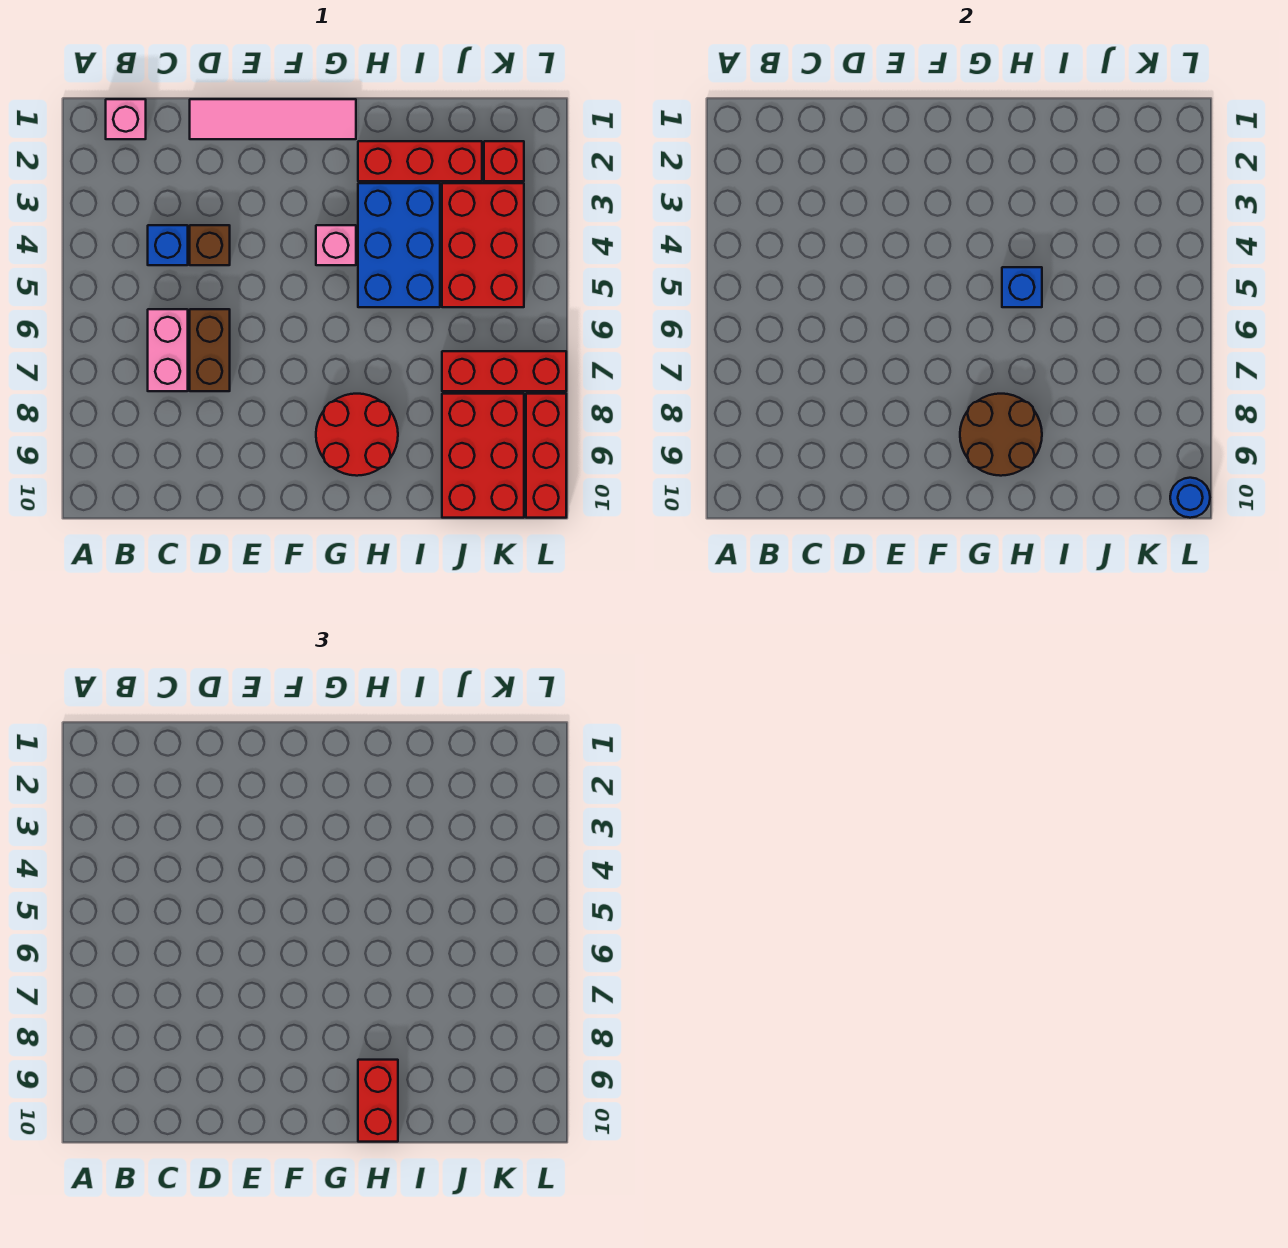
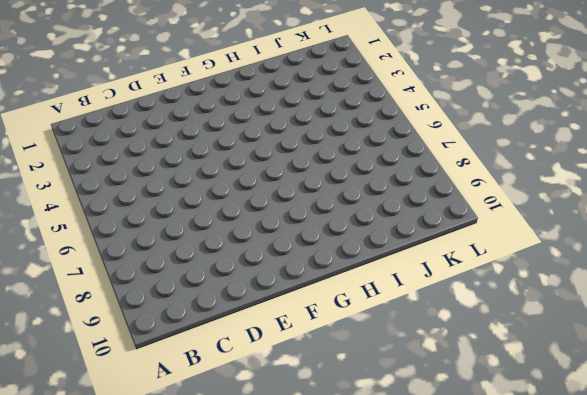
none -> pink brick B1 level 1
none -> blue brick C4 level 1
none -> pink brick C6:C7 level 1

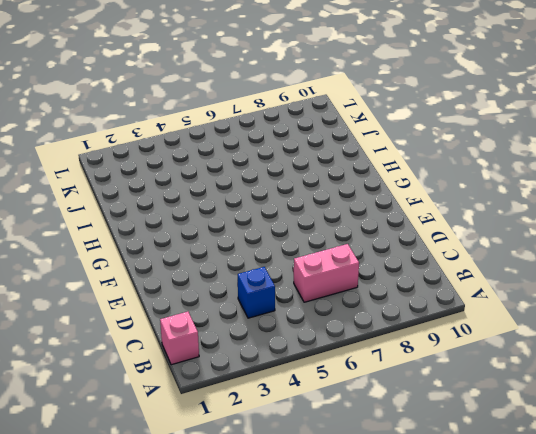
none -> pink tile D1:G1 level 1
none -> brown brick D4 level 1
none -> brown brick D6:D7 level 1

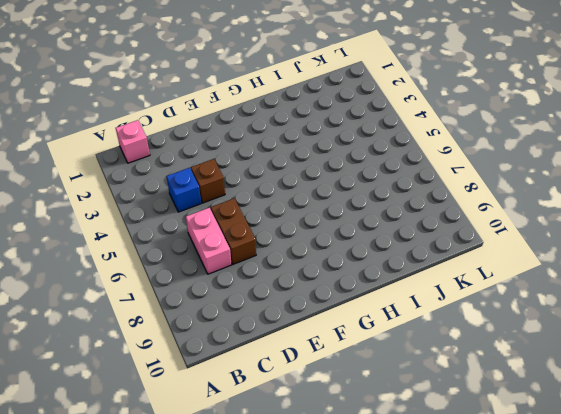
none -> pink tile D1:G1 level 1
none -> pink brick G4 level 1
none -> red round brick G8:H9 level 1

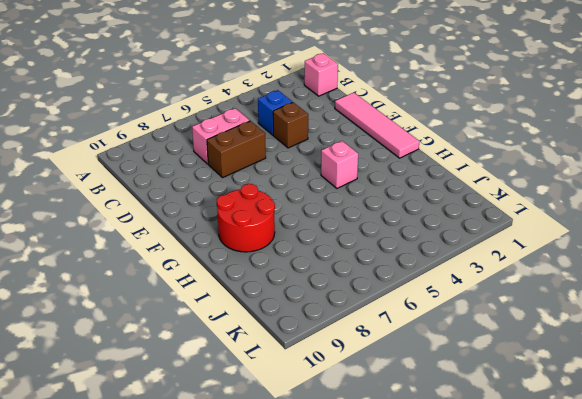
none -> red brick H2:J2 level 1
none -> blue brick H3:I5 level 1
none -> red brick J3:K5 level 1

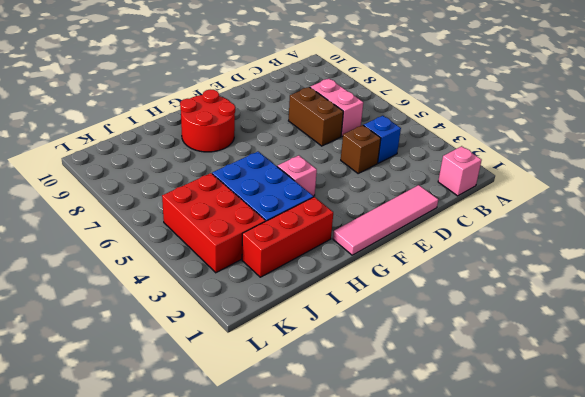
none -> red brick J7:L7 level 1
none -> red brick J8:K10 level 1
none -> red brick K2 level 1

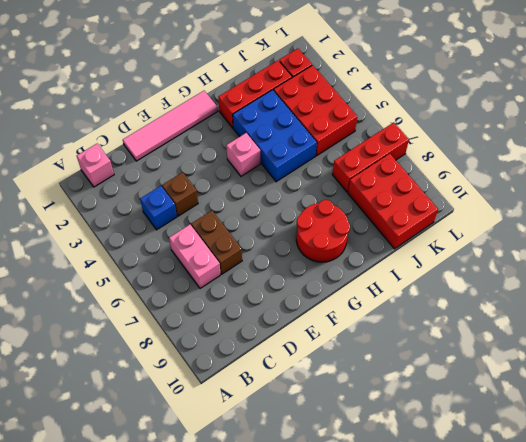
none -> red brick L8:L10 level 1
none -> brown round brick G8:H9 level 2
none -> blue brick H5 level 2

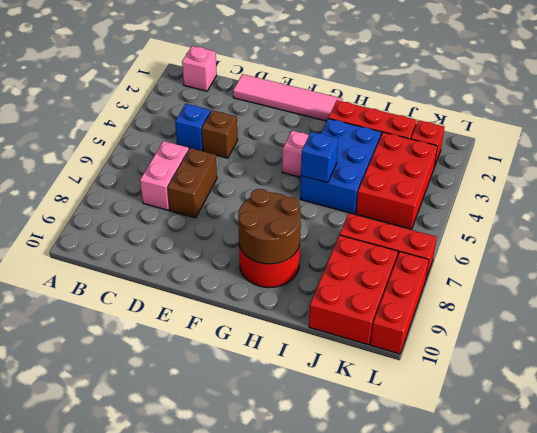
none -> blue round brick L10 level 2
none -> red brick H9:H10 level 3

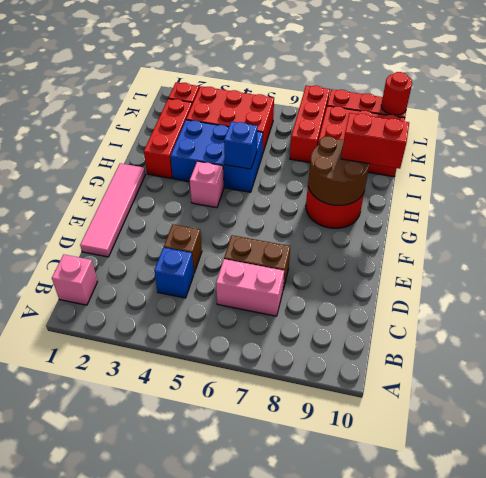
red round brick L10 level 2 -> blue round brick L10 level 2

